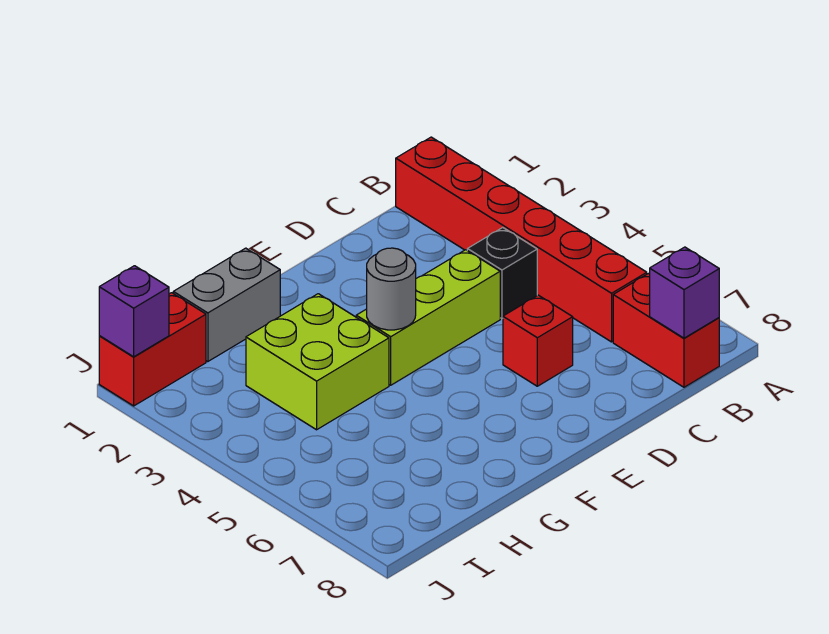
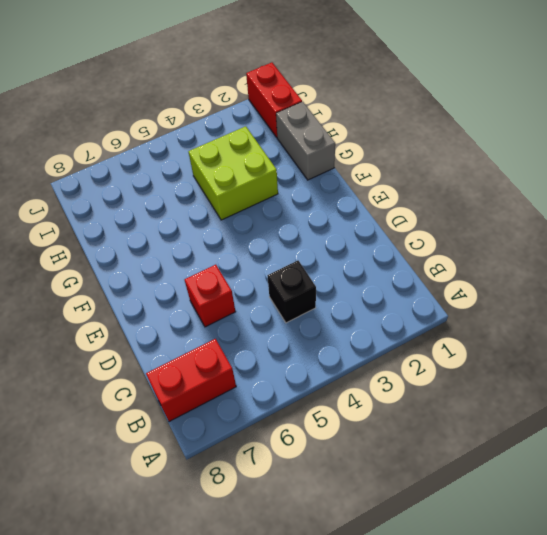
none -> red brick B1:B6 level 1
none -> lime brick D4:F4 level 1

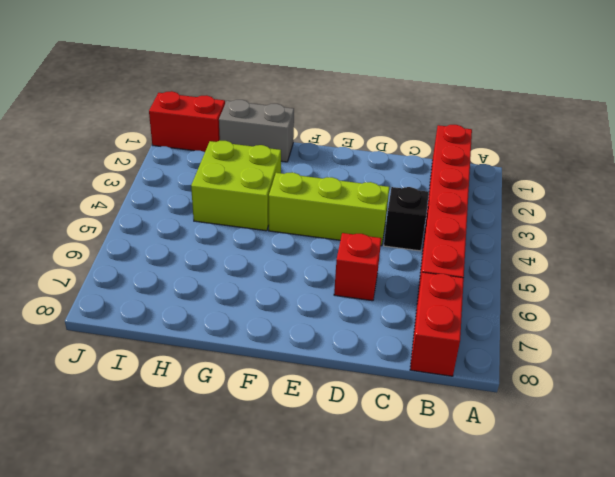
none -> purple brick B8 level 2
none -> grey round brick F4 level 2

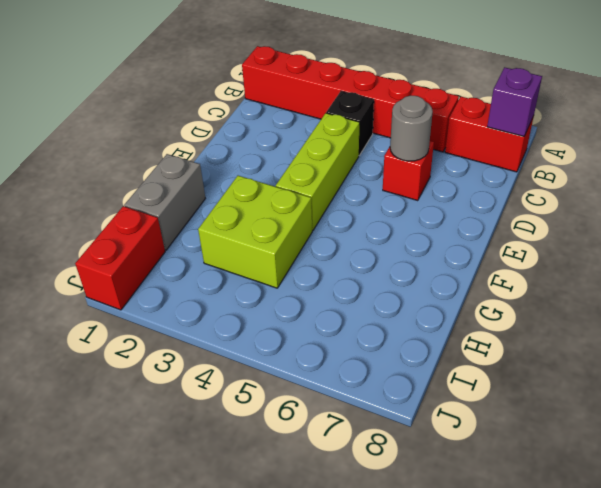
grey round brick D6 level 2 -> grey round brick F4 level 2
none -> purple brick J1 level 2

